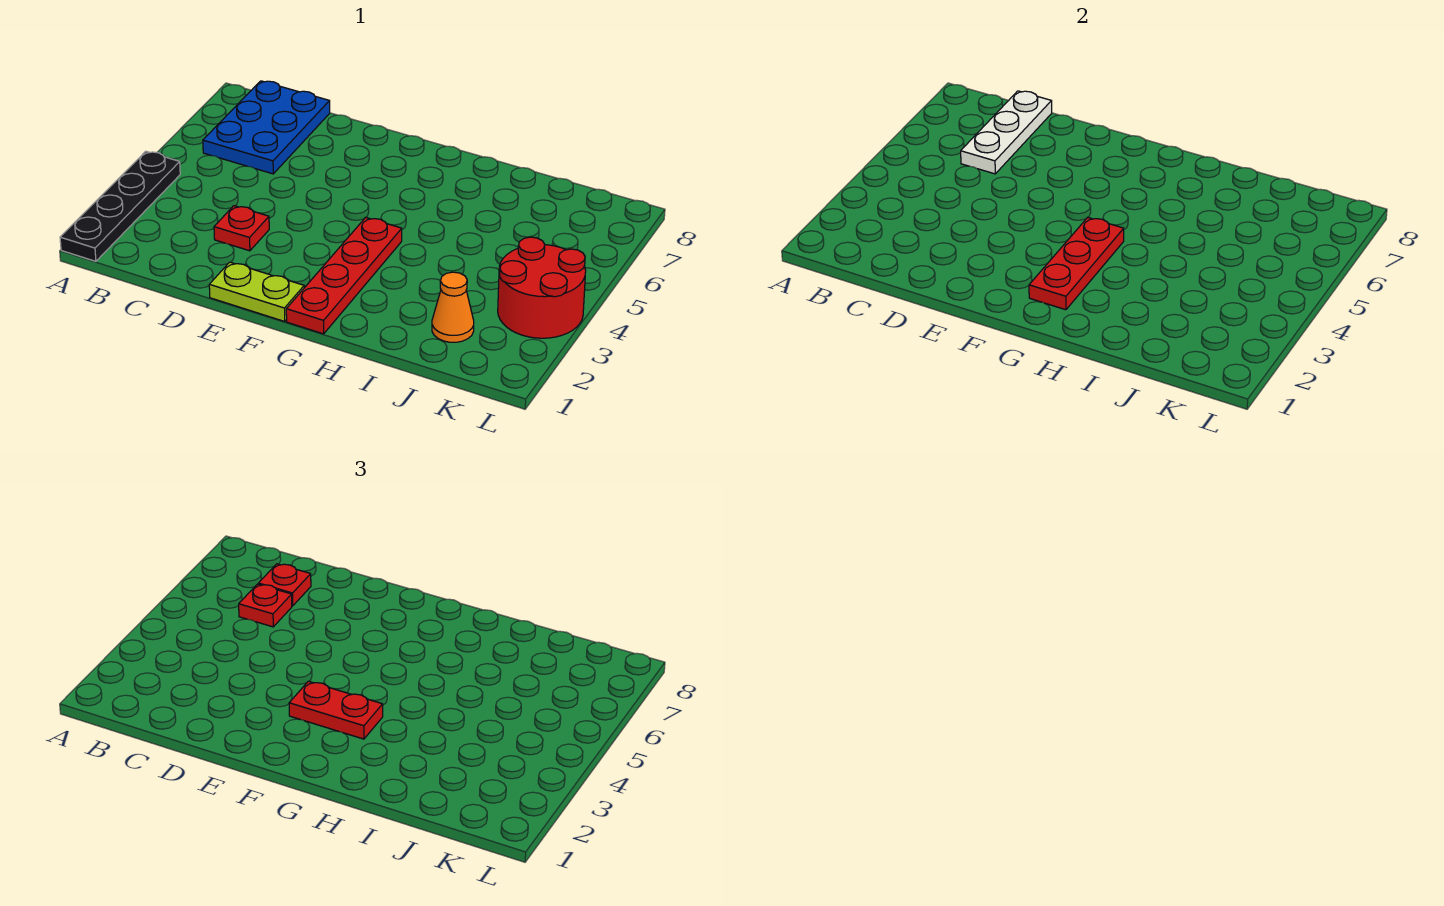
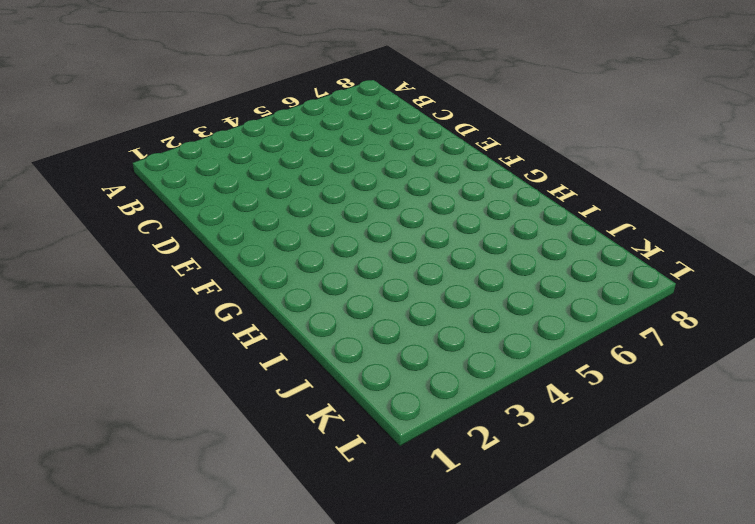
none -> black plate A1:A4 level 1
none -> blue plate B6:C8 level 1
none -> red plate D3 level 1

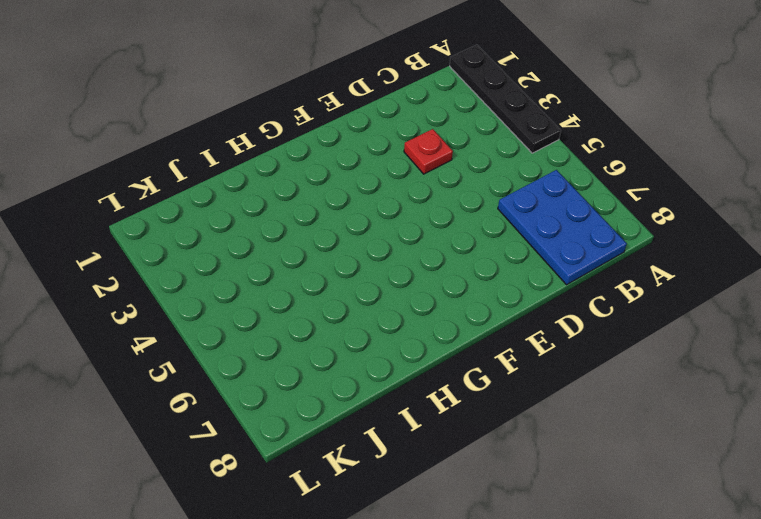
none -> lime plate E1:F1 level 1
none -> red plate G1:G4 level 1
none -> orange cone J2 level 1

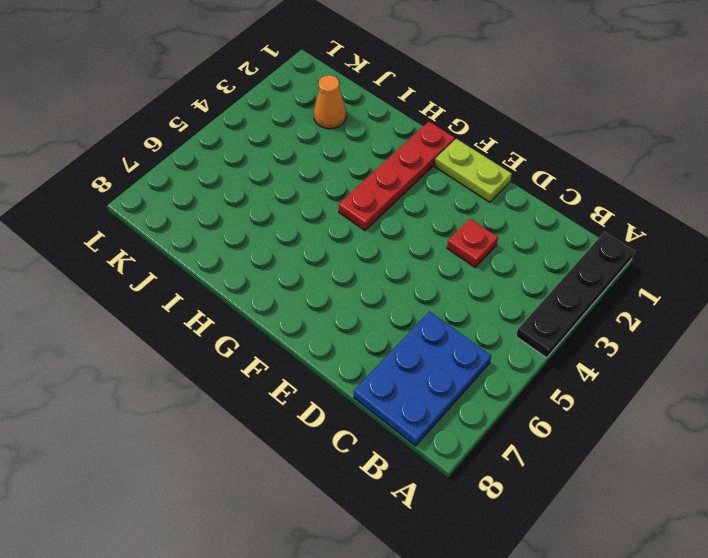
none -> red round brick K3:L4 level 1
none -> white plate C6:C8 level 2
none -> red plate G2:G4 level 2

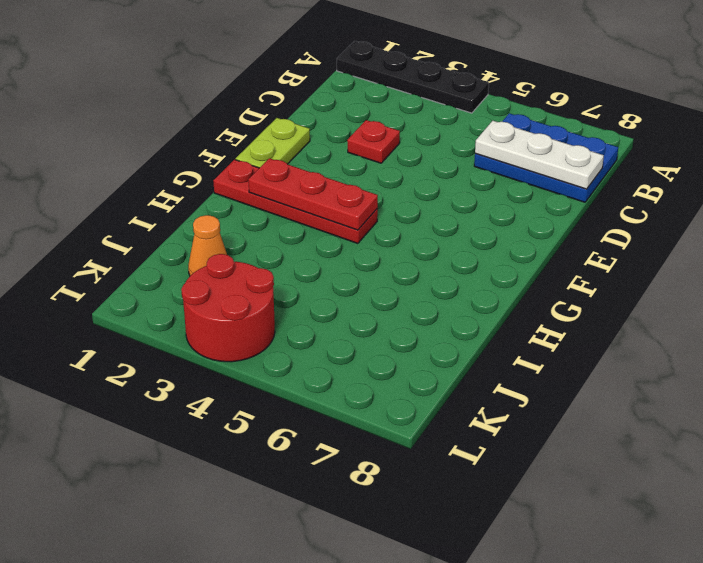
none -> red plate C6 level 3
none -> red plate C7 level 3
none -> red plate F3:G3 level 3

